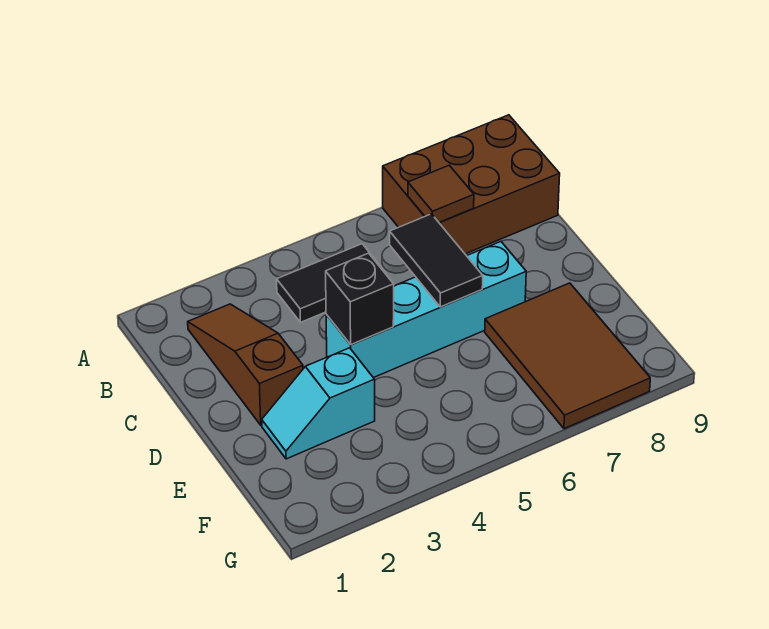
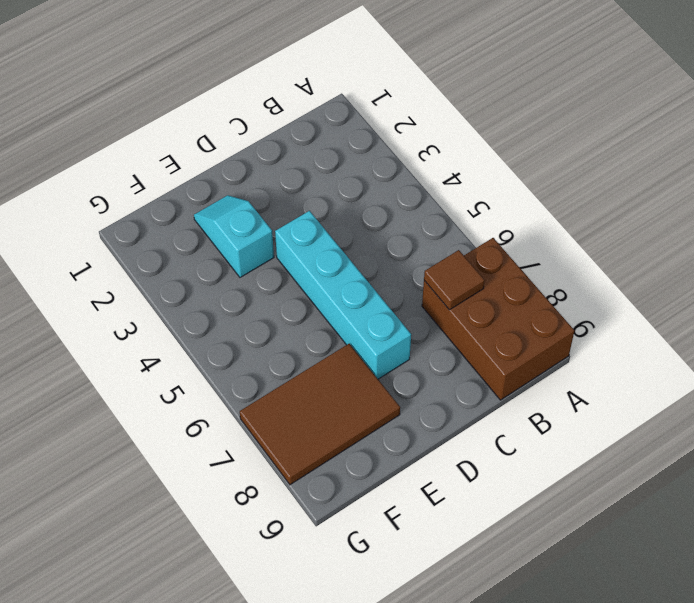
none -> brown slope B2:D2 level 1 top D
none -> black tile B4:B5 level 1

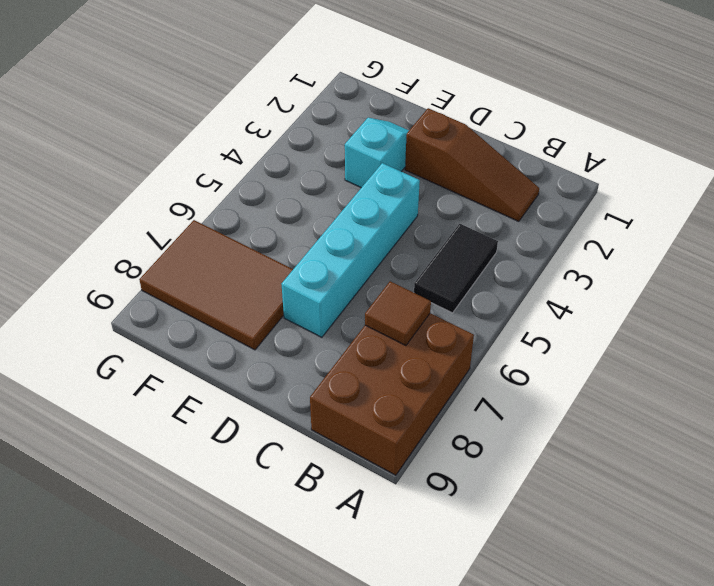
none -> black tile C6:D6 level 2
none -> black brick D4 level 2

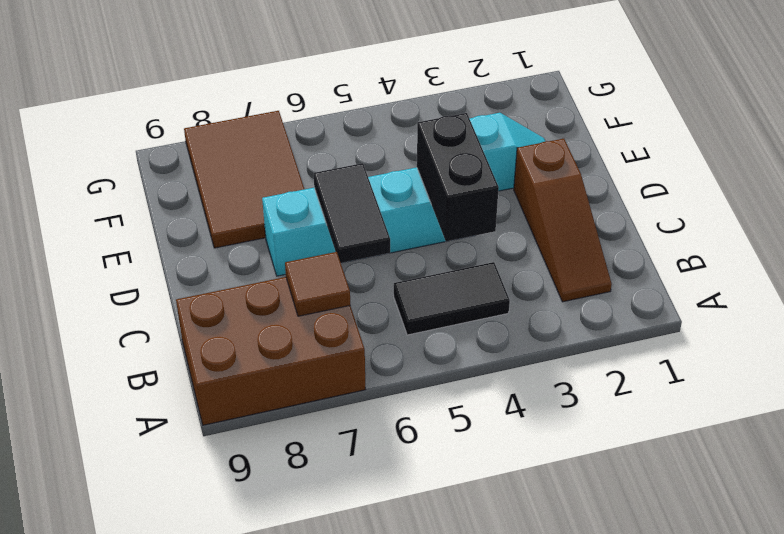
black brick C4:D4 level 2 -> black brick D4 level 2

